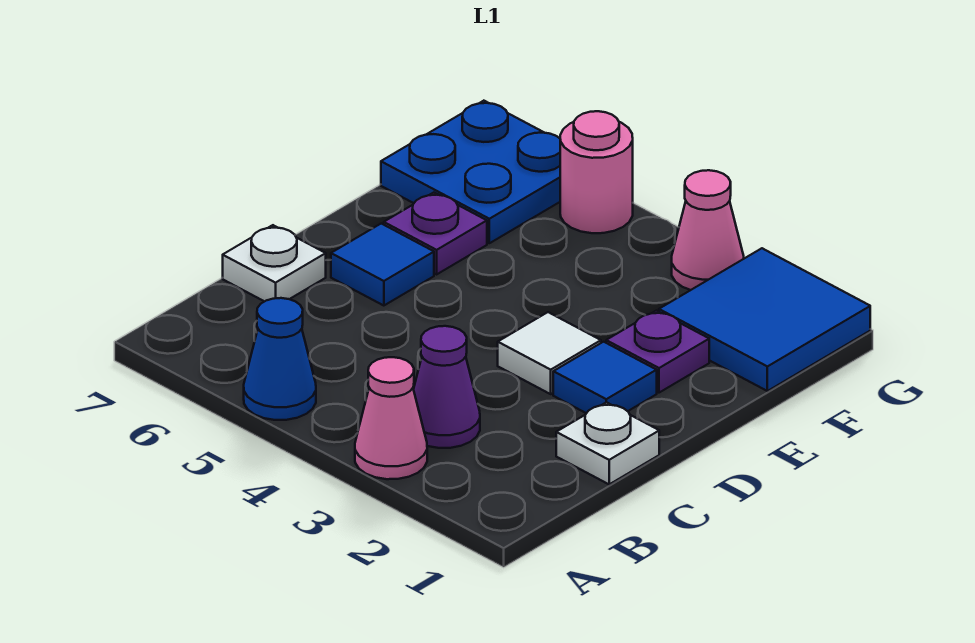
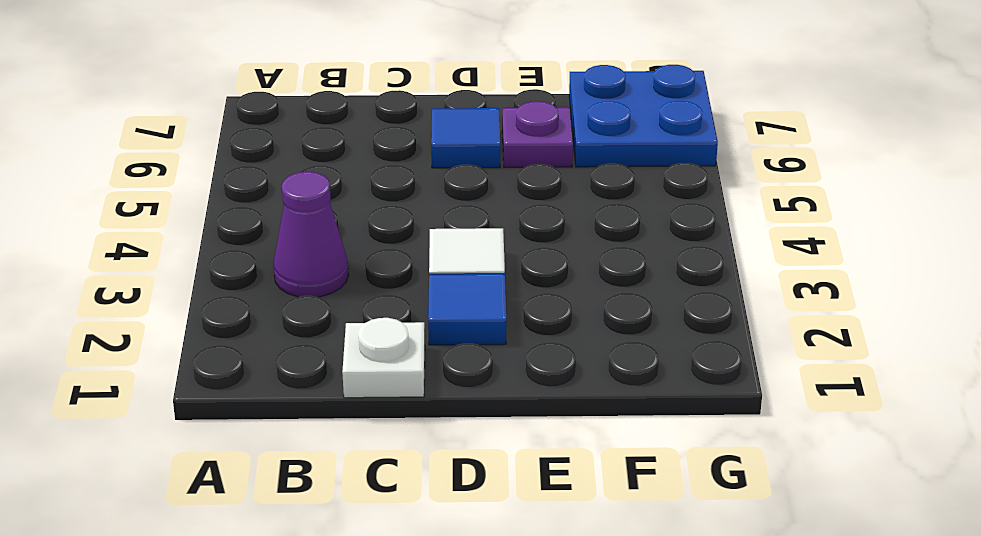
none -> pink cone A3 level 1
none -> blue cone A5 level 1
none -> white plate C7 level 1

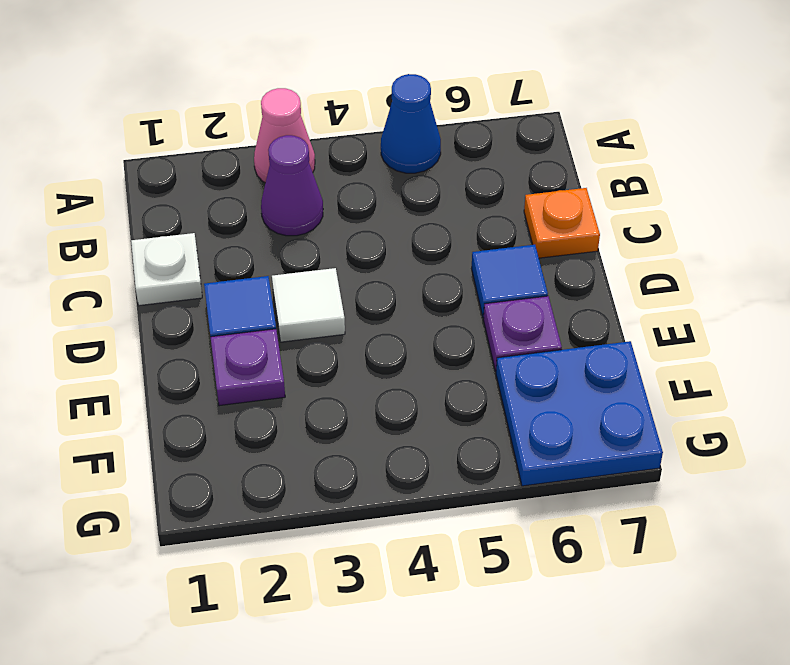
orange plate C7 level 1 -> white plate C7 level 1
none -> blue tile F1:G2 level 1
none -> pink cone G3 level 1
none -> pink round brick G5 level 1

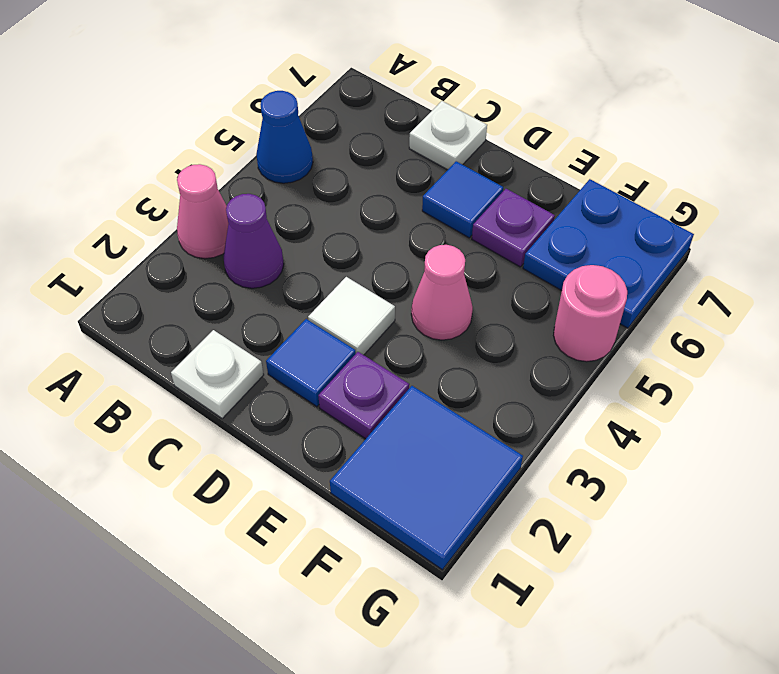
pink cone E4 level 1 -> pink cone G3 level 1

